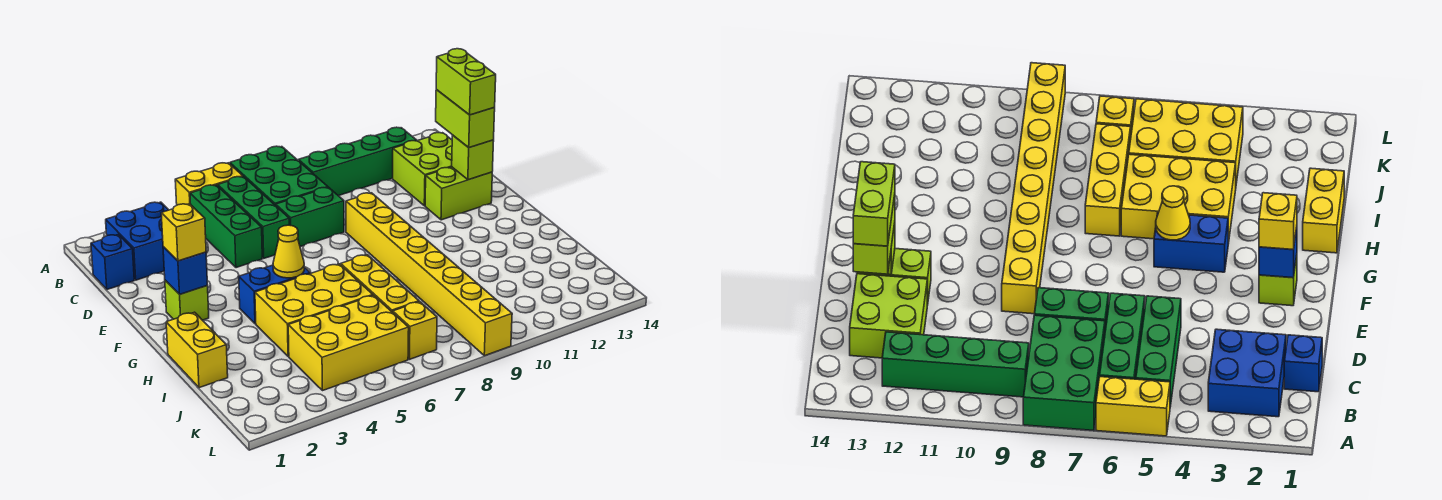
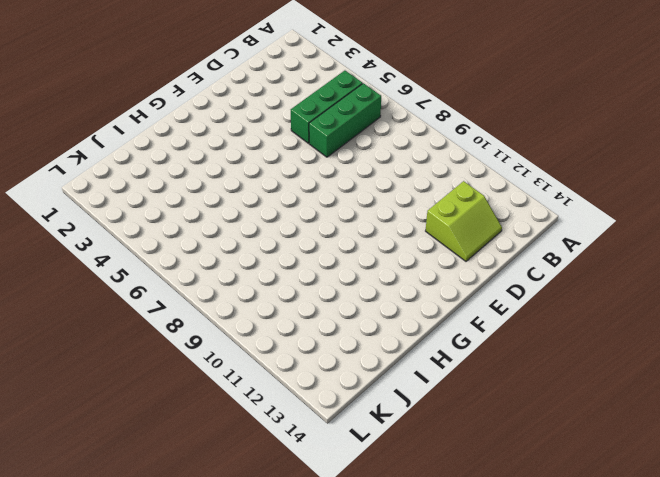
lime slope C12:D13 level 1 top 12 -> lime brick C12:D13 level 1
none -> yellow brick A5:A6 level 1
none -> green brick A7:C8 level 1
none -> blue brick B2:C3 level 1

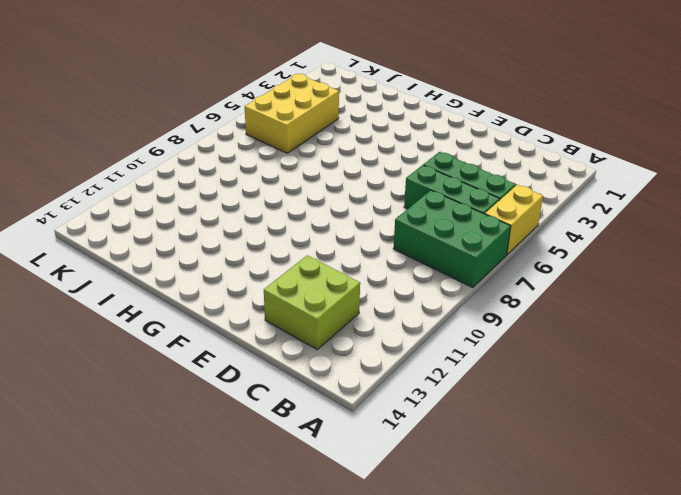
none -> blue brick B2:C3 level 1
none -> green brick B9:B12 level 1
none -> blue brick C1 level 1

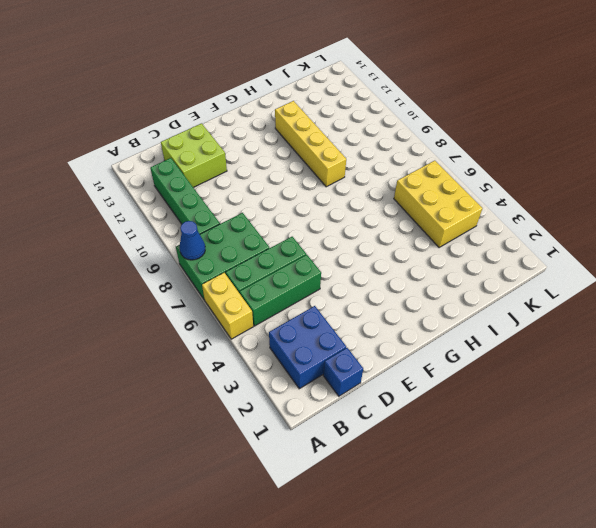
blue cone A8 level 2 -> none
yellow brick H9:H12 level 1 -> yellow brick E9:L9 level 1
none -> green brick D7:D8 level 1
none -> lime brick E12:E13 level 1
none -> lime brick F2 level 1

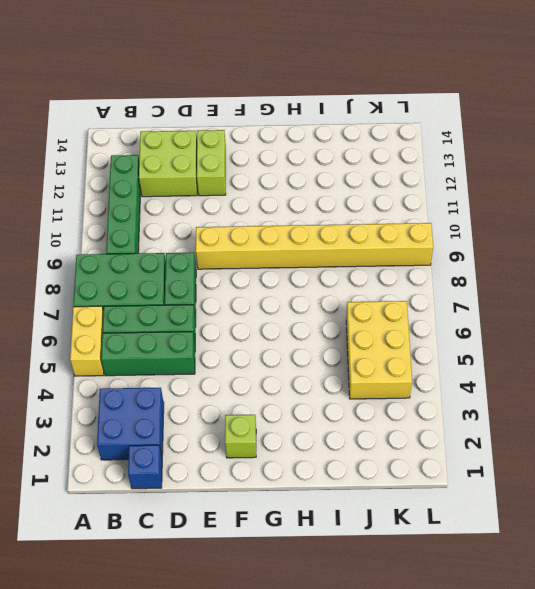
none -> blue brick G4:G5 level 1
none -> yellow brick H1:I1 level 1
none -> yellow brick H4:I6 level 1

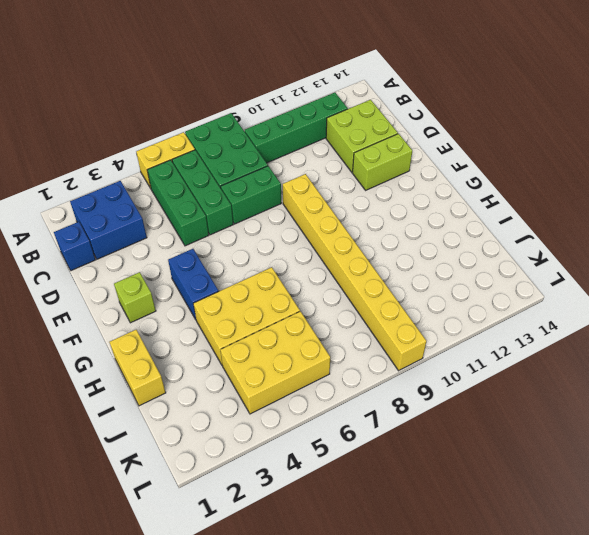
blue brick F4:G4 level 1 -> blue brick G4:G5 level 1
none -> yellow brick H7:J7 level 1
none -> yellow brick K7 level 1
none -> lime brick E13 level 2

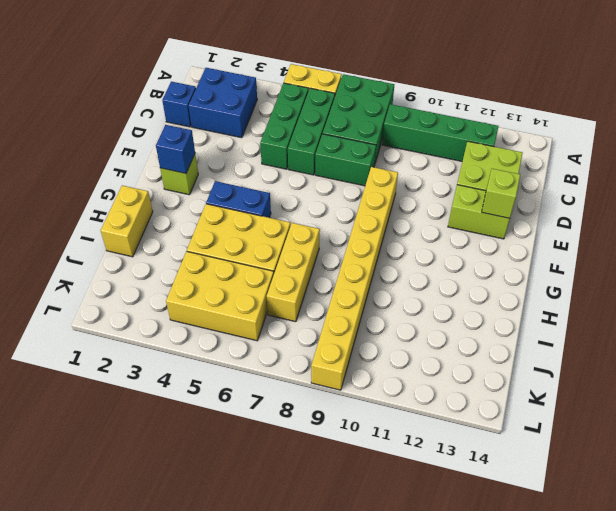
none -> yellow brick K7 level 1
none -> yellow cone G5 level 2
none -> lime brick D13:E13 level 3

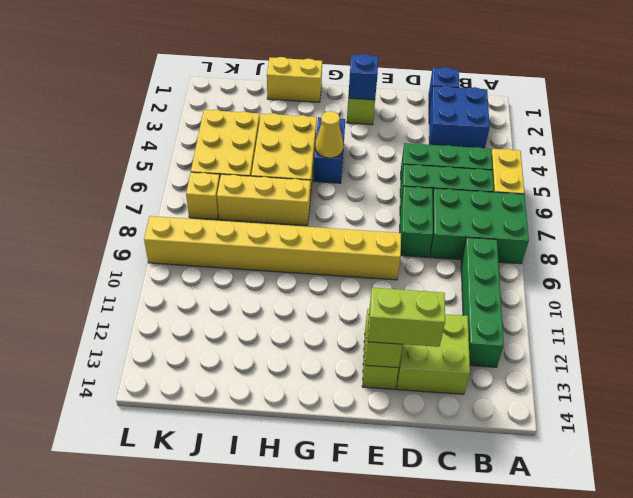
none -> yellow brick F2 level 3
none -> lime brick D13:E13 level 4

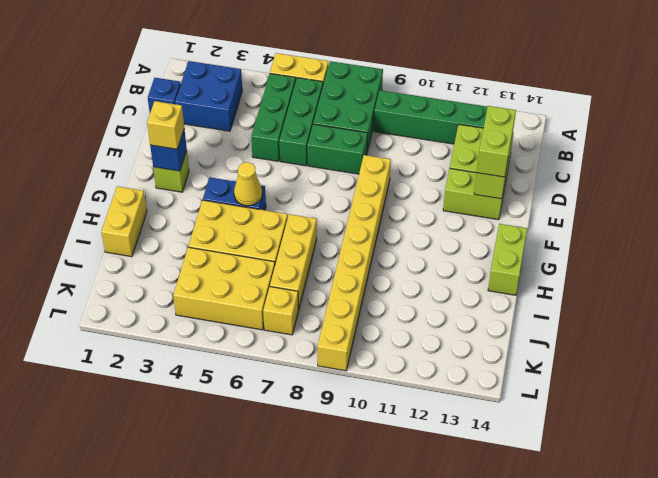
lime brick G14:H14 level 1 -> lime brick D13:E13 level 4

